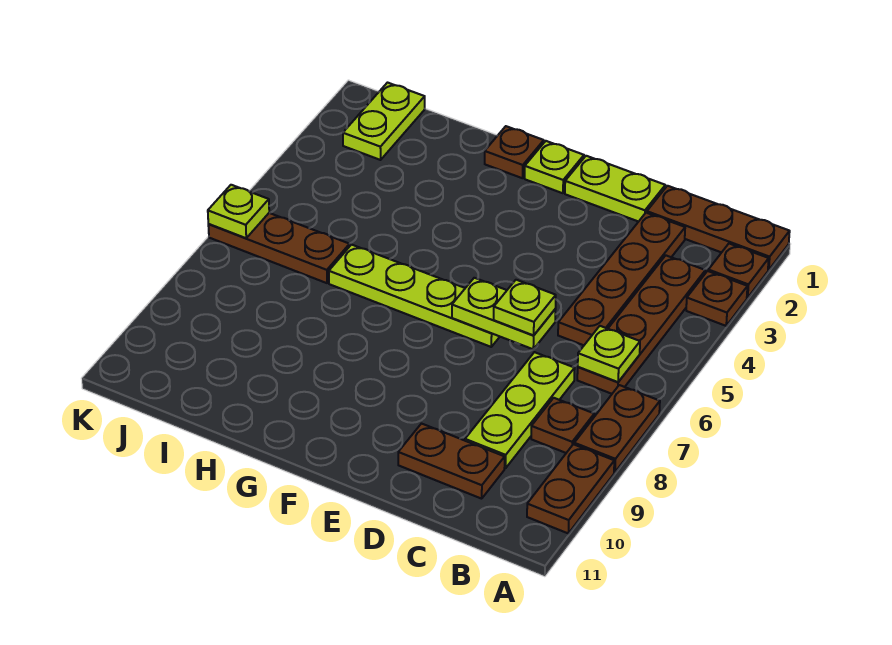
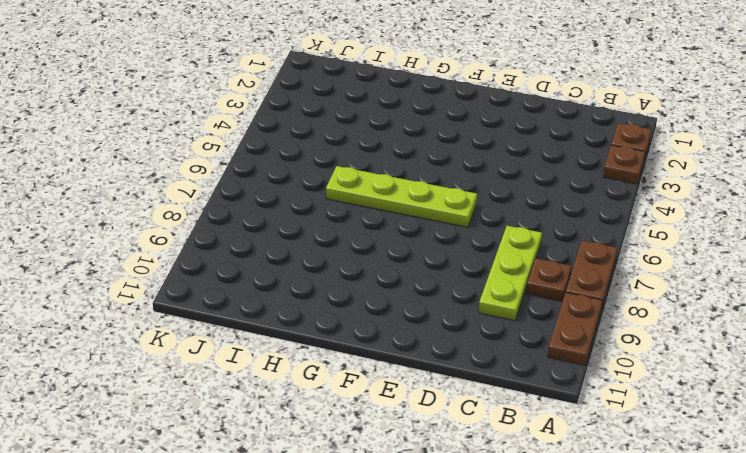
none -> brown plate A1:C1 level 1
none -> brown plate B3:B6 level 1
none -> brown plate C2:C5 level 1

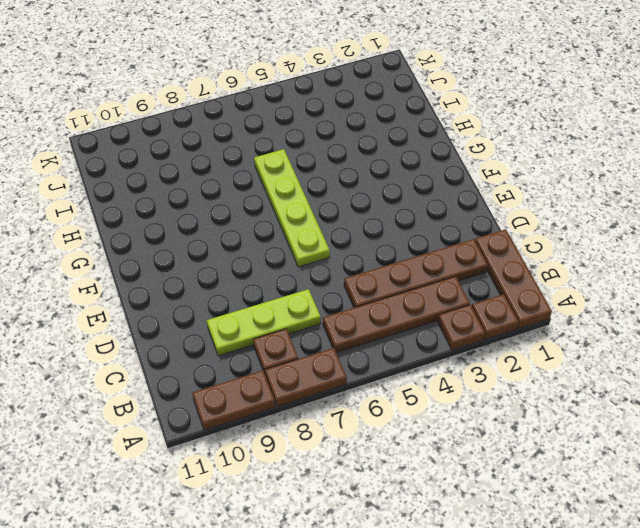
none -> brown plate C10:D10 level 1
none -> lime plate D1:E1 level 1
none -> lime plate F1 level 1

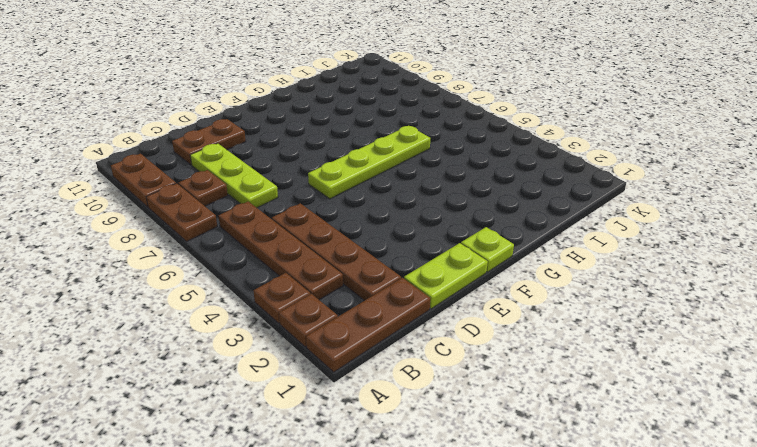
none -> brown plate G1 level 1
none -> brown plate I6:K6 level 1
none -> lime plate J1:J2 level 1

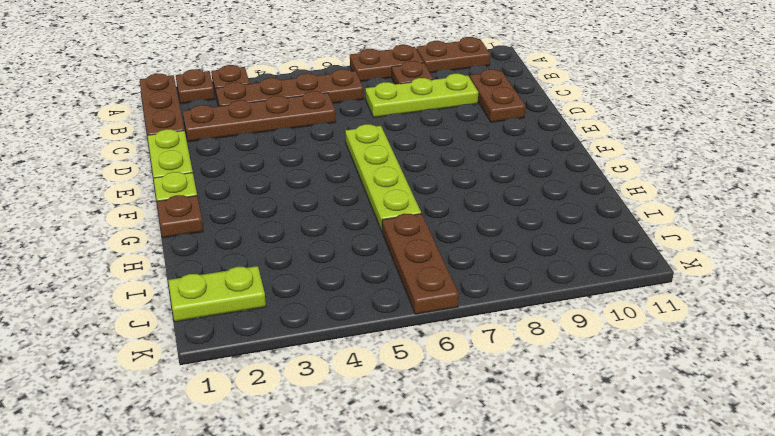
none -> lime plate B6 level 2
none -> lime plate D6:E6 level 2
none -> lime plate K6 level 2

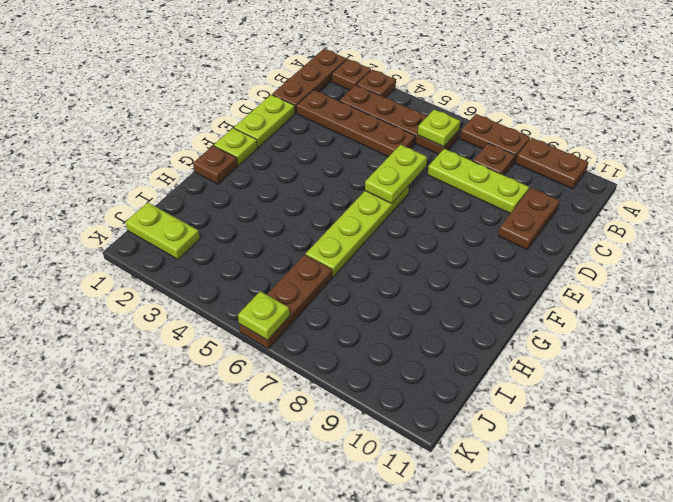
none -> lime plate D6 level 3

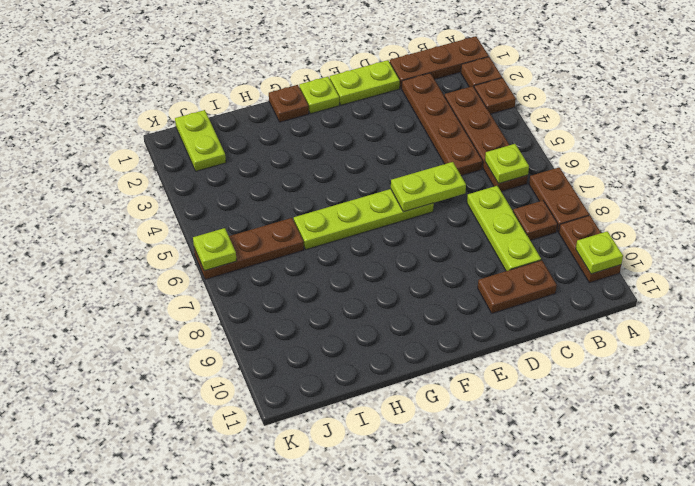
lime plate A10 level 2 -> lime plate D6 level 3

